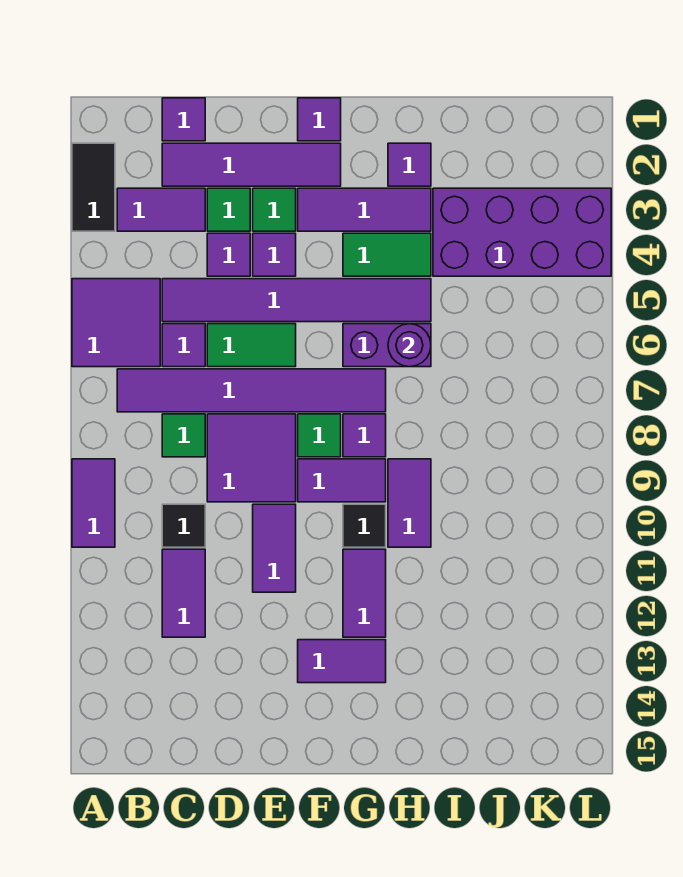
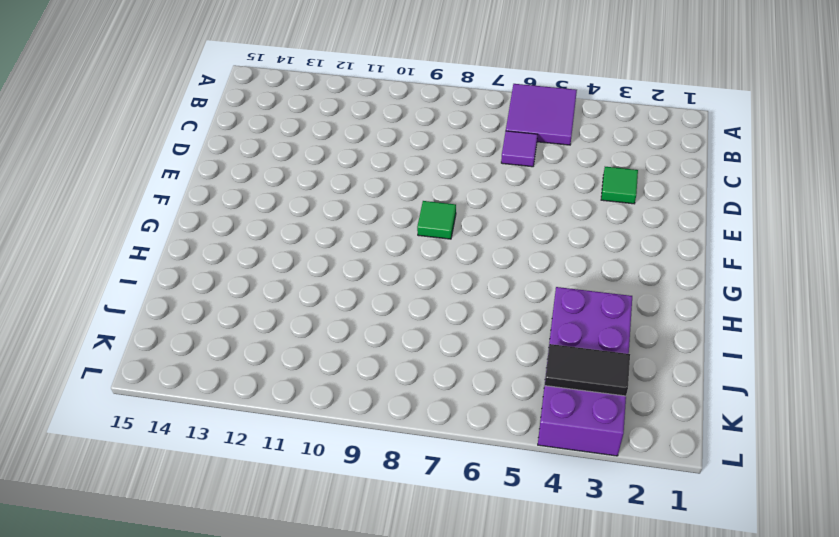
black tile K3:K4 level 2 -> black tile A2:A3 level 1
none -> purple tile A9:A10 level 1
none -> purple tile B3:C3 level 1
none -> purple tile B7:G7 level 1
none -> purple tile C1 level 1

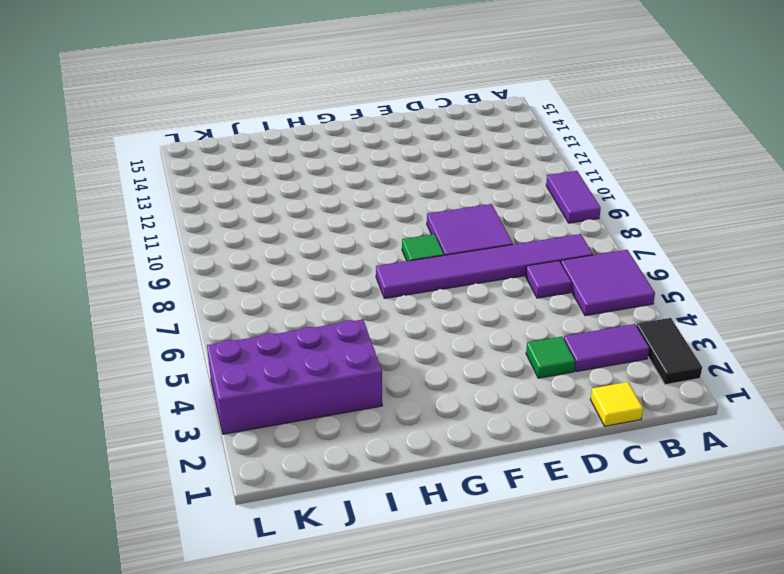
yellow tile C1 level 1 -> purple tile C1 level 1
none -> purple tile C2:F2 level 1
none -> purple tile C5:H5 level 1
none -> green tile C8 level 1
none -> black tile C10 level 1

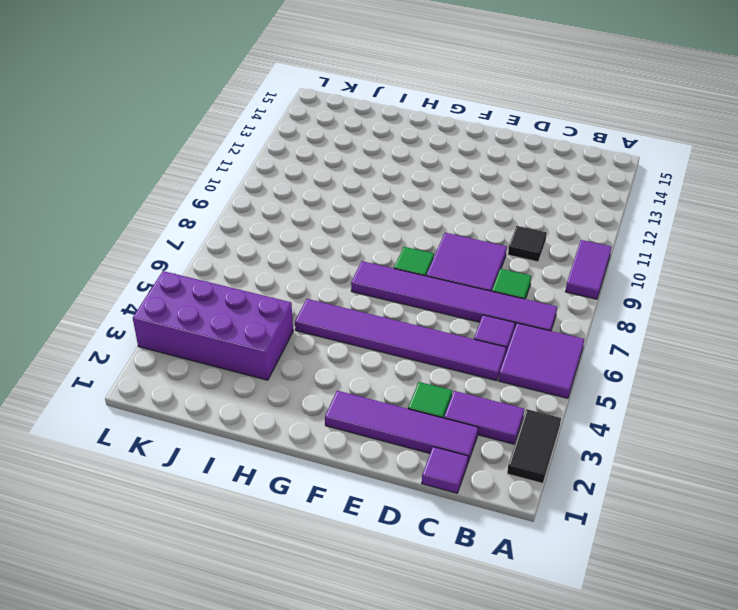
none -> purple tile C11:C12 level 1
none -> purple tile D4 level 1
none -> green tile D6:E6 level 1
none -> green tile E3 level 1

